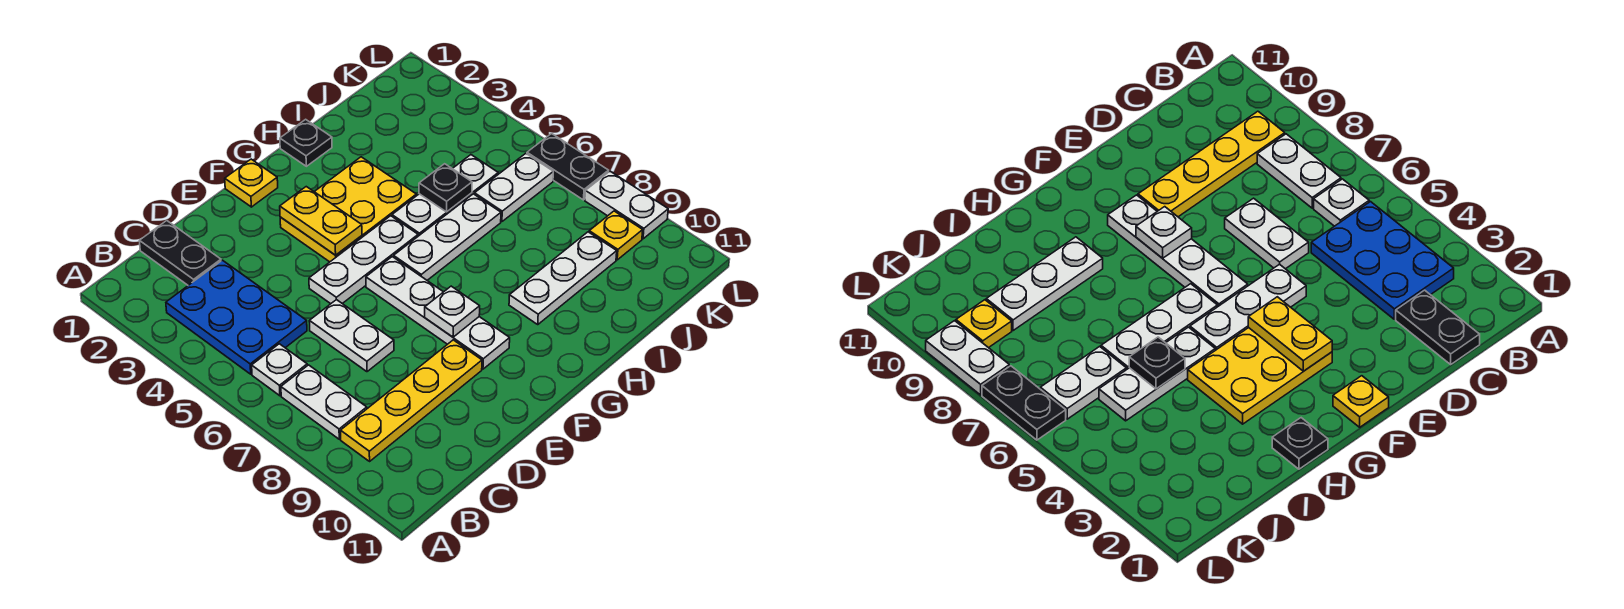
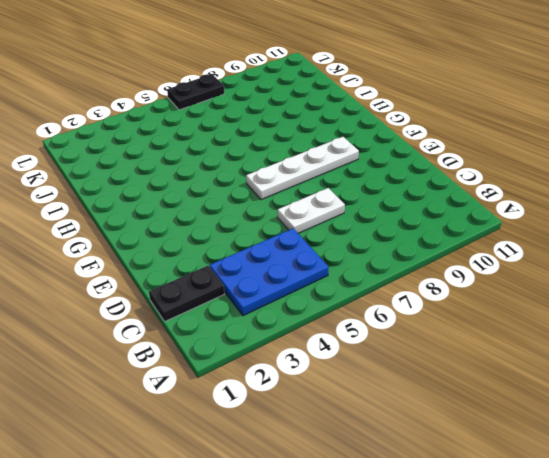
none -> white plate B6 level 1
none -> white plate B7:B8 level 1
none -> yellow plate B9:E9 level 1

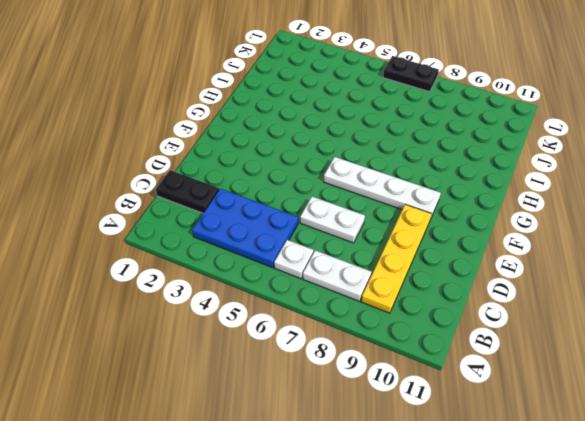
none -> white plate E5:G5 level 1
none -> yellow plate F1 level 1
none -> yellow plate F3:H4 level 1

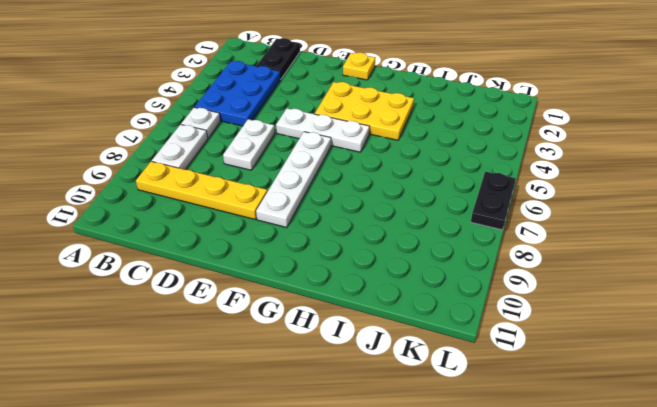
none -> white plate G6:I6 level 1
none -> black plate H1 level 1
none -> white plate H5:J5 level 1

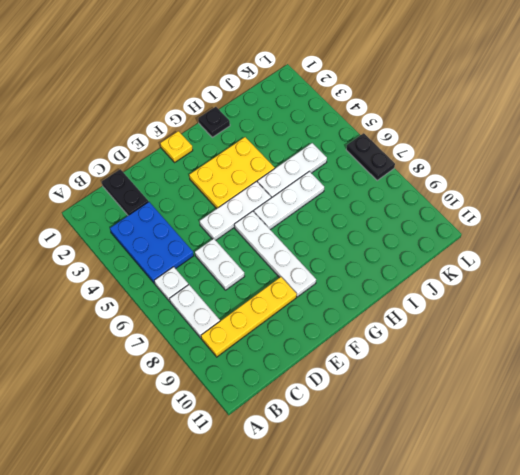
none -> white plate H9:J9 level 1
none -> white plate J6:K6 level 1
none -> yellow plate K9 level 1

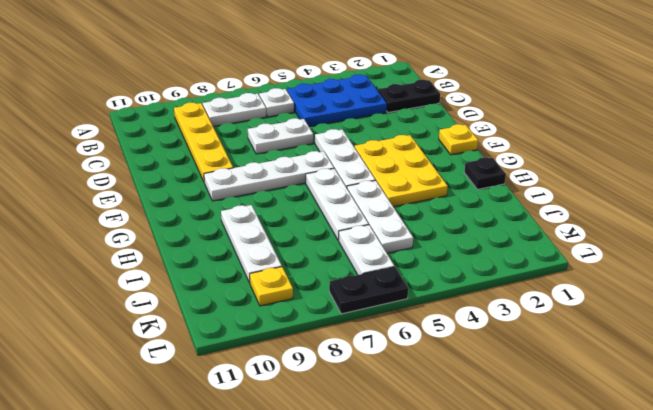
none -> white plate L8:L9 level 1
none -> yellow plate F3:F4 level 2
none -> white plate F8 level 2

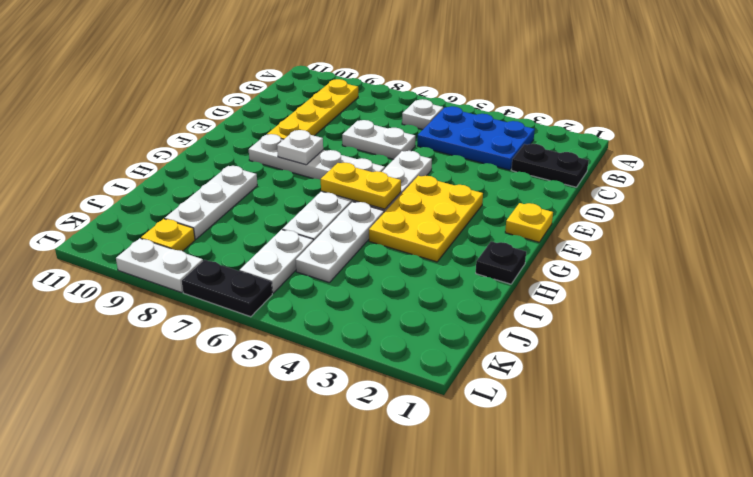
yellow plate G5:G6 level 2 -> yellow plate F3:F4 level 2
none -> white plate B7:B8 level 1
none -> black plate I5 level 2

